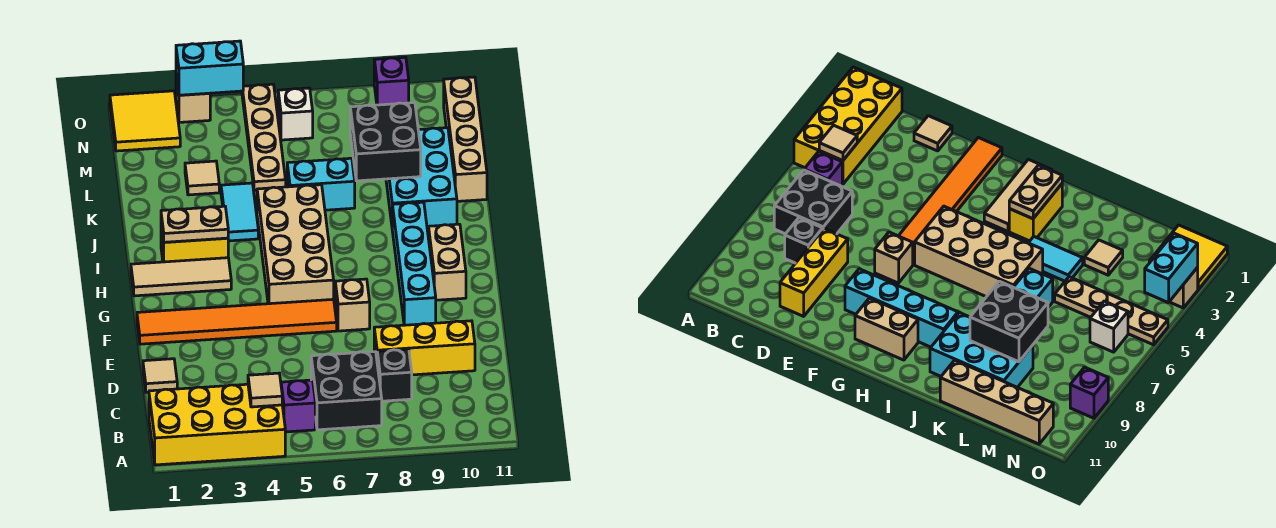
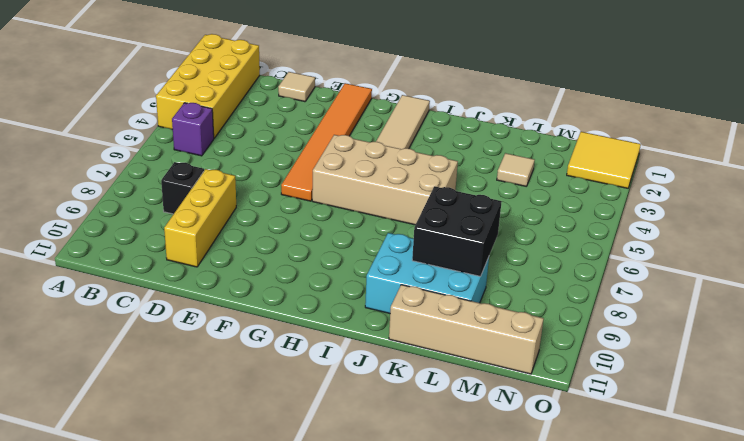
none -> black brick B6:C7 level 1
none -> tan brick F7 level 1
none -> cyan brick F9:I9 level 1

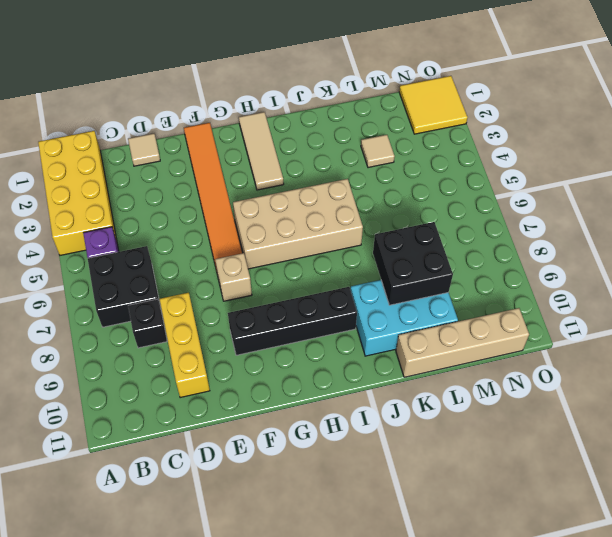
black brick F9:I9 level 1 -> cyan brick F9:I9 level 1
none -> tan brick G10:H10 level 1
none -> yellow brick I2:I3 level 1
none -> cyan tile J4:K4 level 1

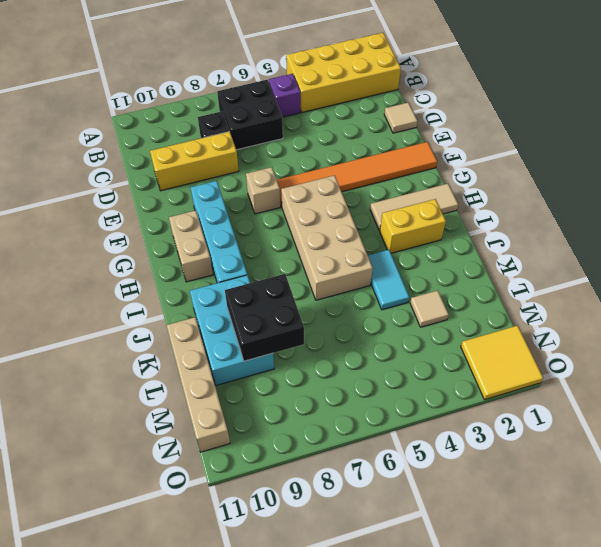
none -> cyan brick K6:K7 level 1
none -> tan plate L5:O5 level 1
none -> white brick N6 level 1

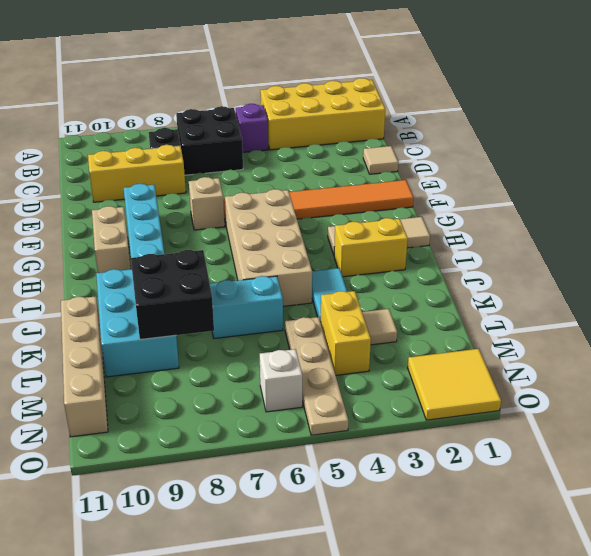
yellow brick L4:M4 level 1 -> none
none -> tan brick O3 level 1
none -> purple brick O9 level 1
none -> tan tile B4 level 2

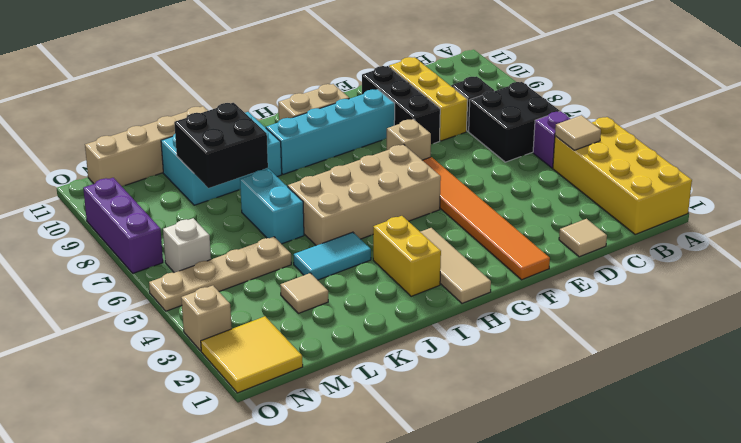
black brick E8:E10 level 1 -> none
purple brick O7:O9 level 1 -> purple brick O9 level 1
none -> tan plate I2:I3 level 2
none -> cyan brick O3:O4 level 2

